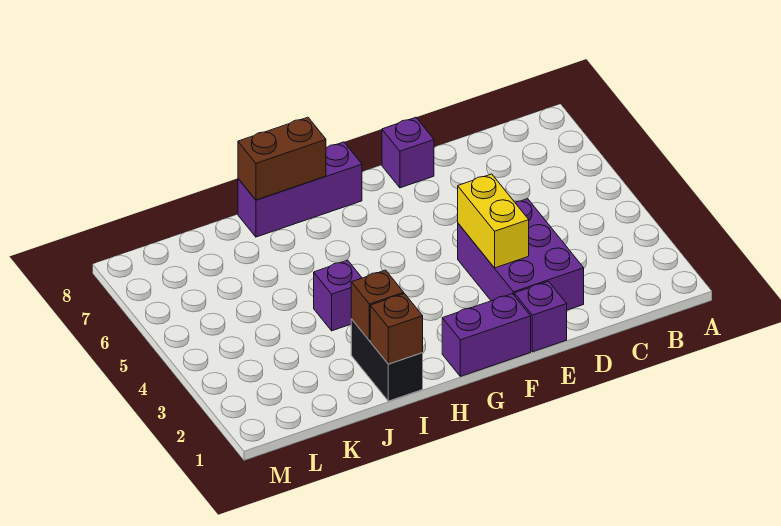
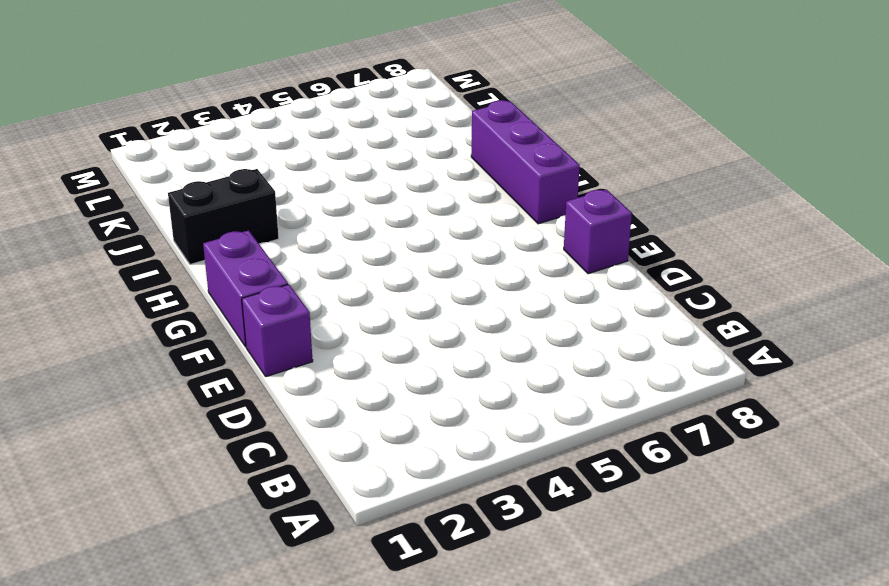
none -> purple brick D2:E4 level 1
none -> purple brick I4 level 1

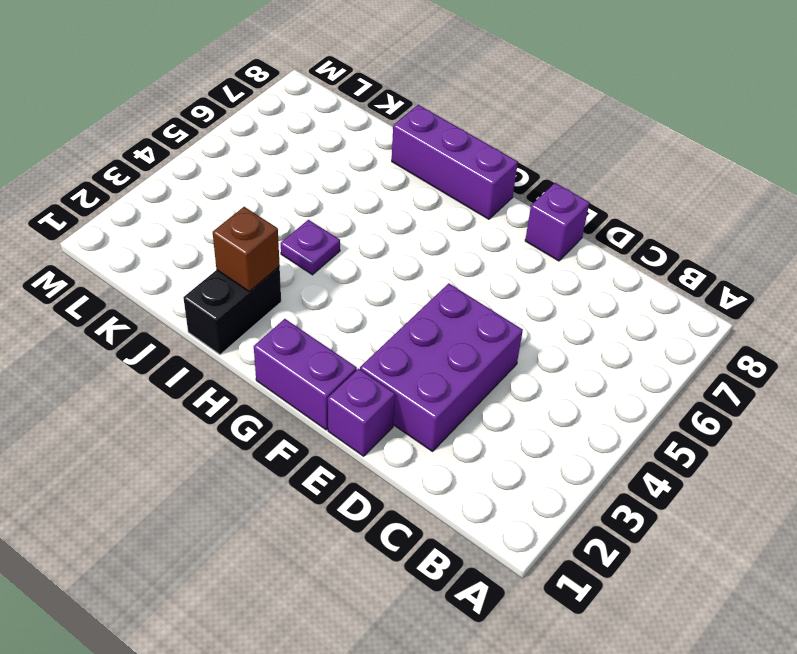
purple plate I4 level 1 -> purple brick I4 level 1
none -> yellow brick E3:E4 level 2
none -> brown brick H8:I8 level 2

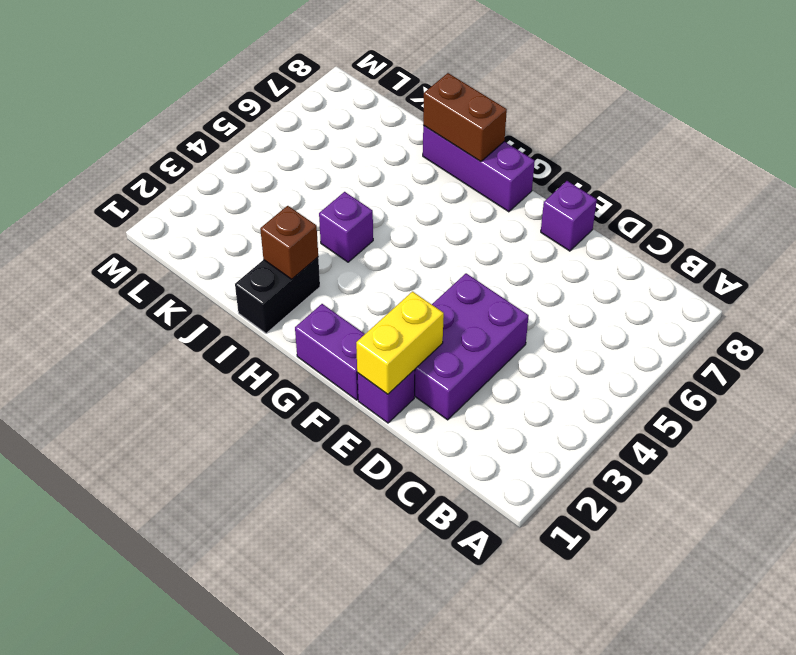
yellow brick E1:E2 level 2 -> yellow brick E3:E4 level 2
none -> brown brick I1 level 2

